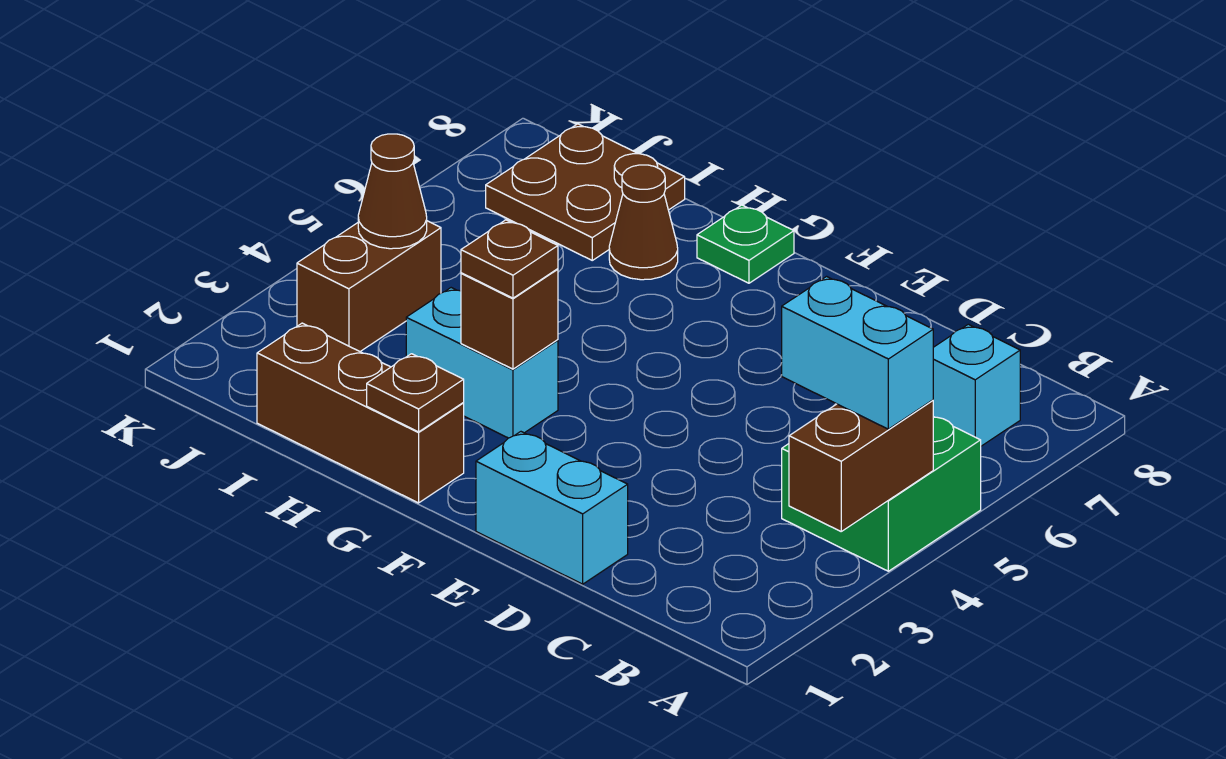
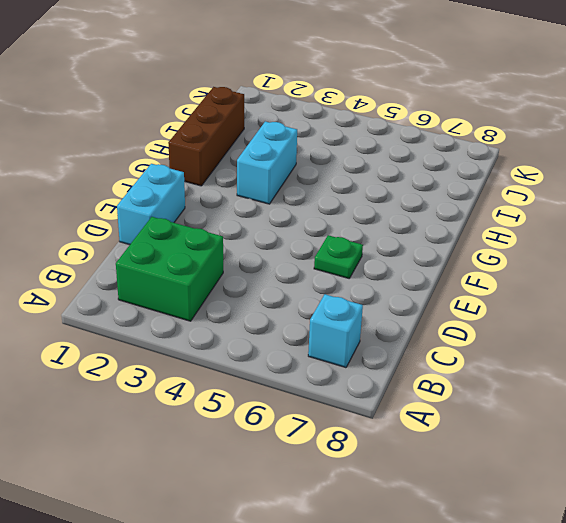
green brick B2:C3 level 1 -> green brick A4:B5 level 1
green plate E6 level 1 -> green plate G8 level 1
none -> brown cone H7 level 1
none -> brown plate I7:J8 level 1
none -> brown brick J3:J4 level 1

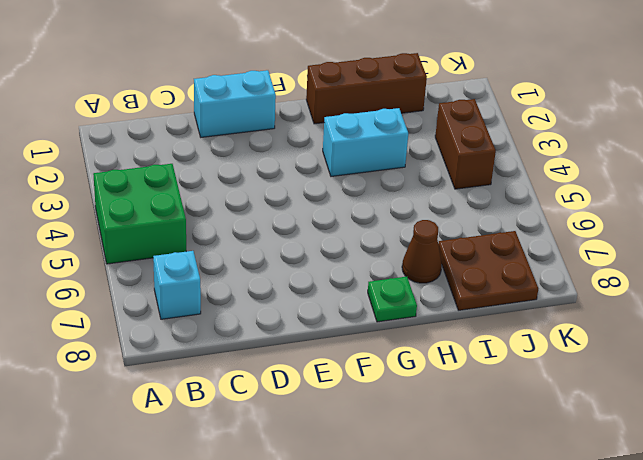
none -> brown brick A3:A4 level 2
none -> brown plate G1 level 2
none -> brown brick G3 level 2

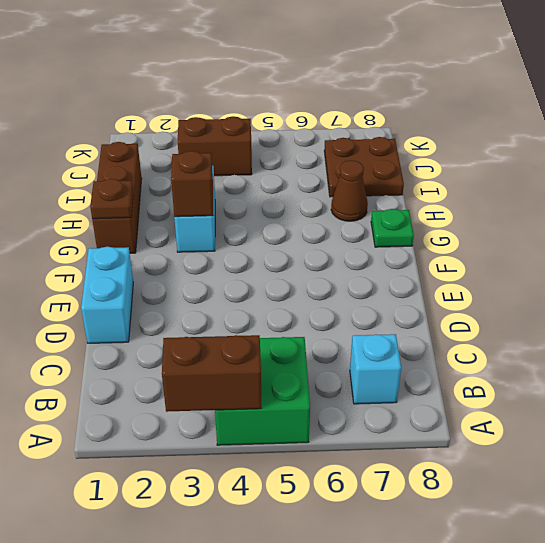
none -> brown cone J4 level 2
none -> cyan brick A4:B4 level 3
none -> brown plate G3 level 3

